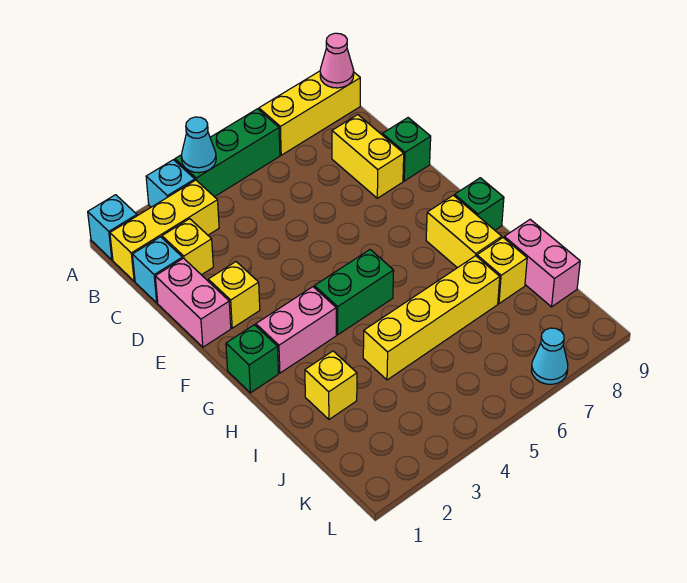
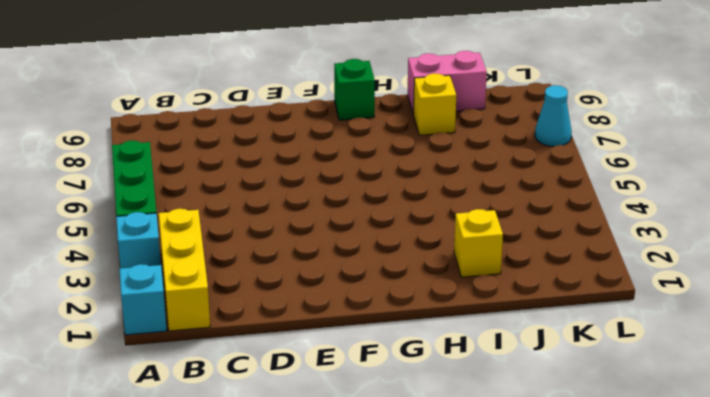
none -> yellow brick A7:A9 level 1
none -> cyan brick C1 level 1
none -> yellow brick C2 level 1

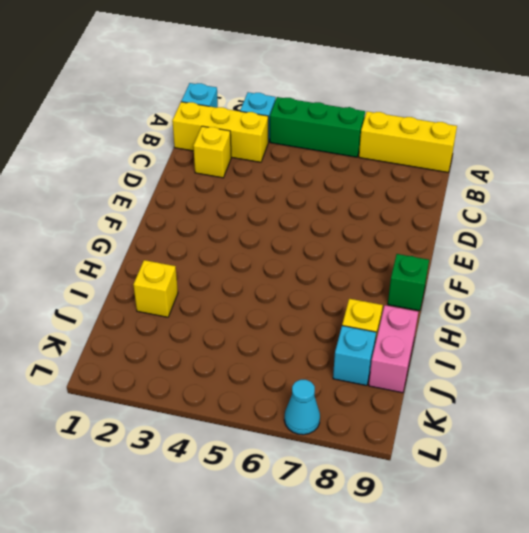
cyan brick J8 level 1 -> cyan brick C1 level 1
none -> yellow brick C8:D8 level 1
none -> pink brick D1:E1 level 1
none -> green brick D9 level 1

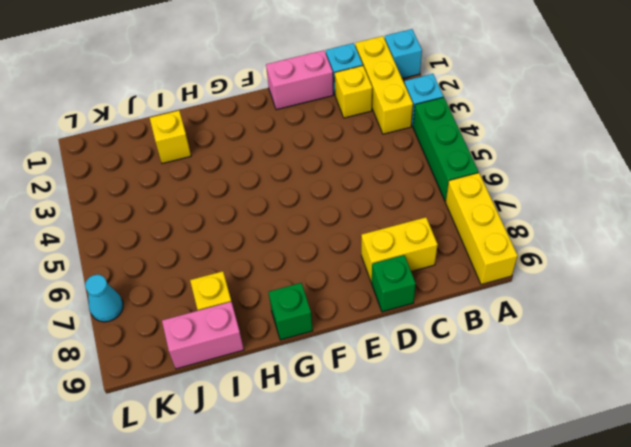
none -> yellow brick E2 level 1
none -> green brick G1 level 1
none -> pink brick G2:G3 level 1

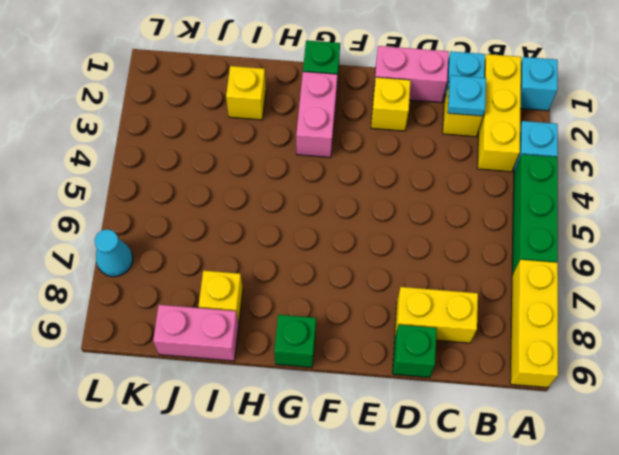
cyan plate C2 level 2 -> none
none -> green brick G4:G5 level 1
none -> yellow brick G8:H8 level 1
none -> yellow brick I4:I7 level 1

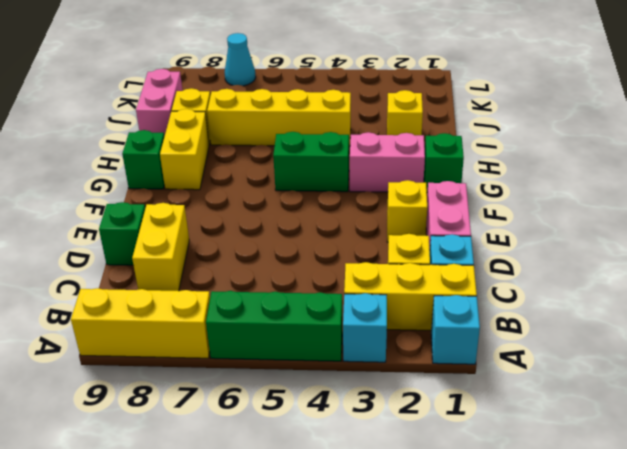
none -> cyan cone A4 level 2
none -> pink cone A9 level 2

